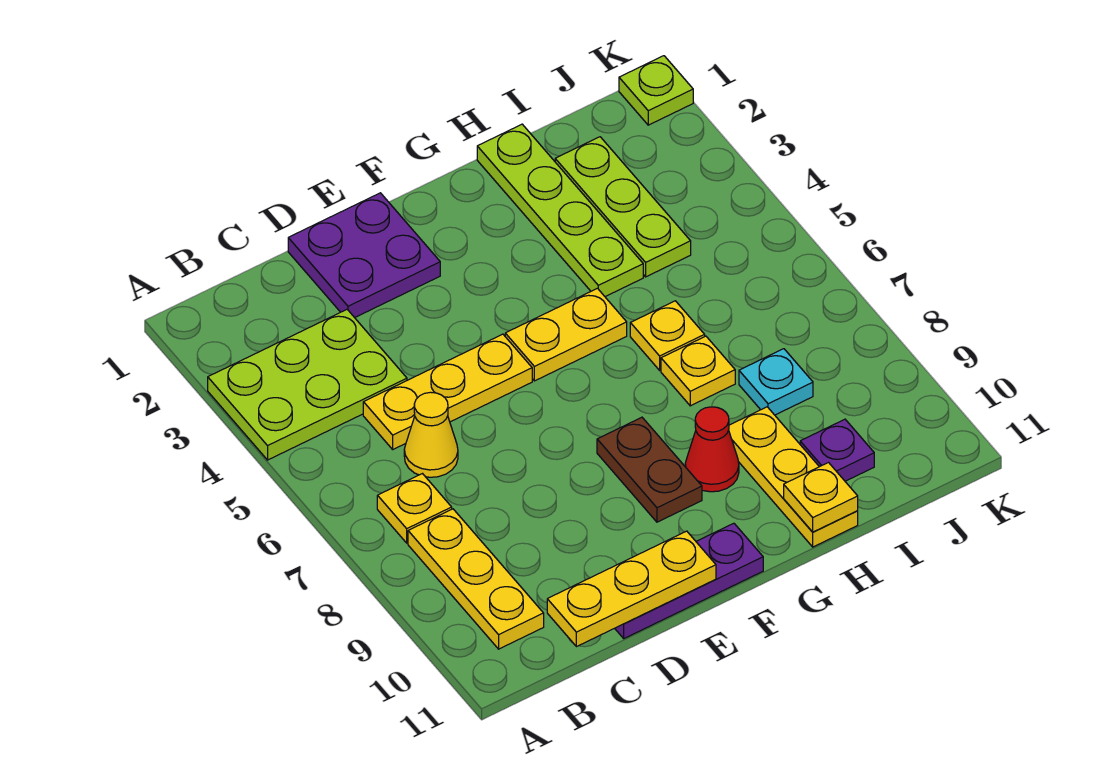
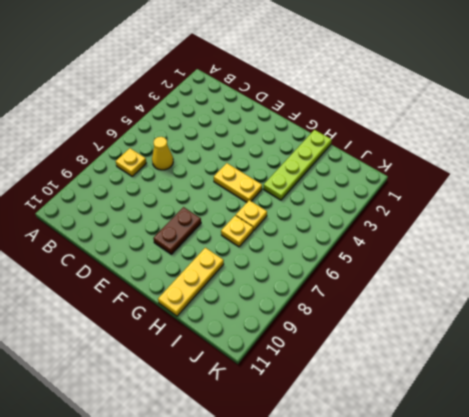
none -> lime plate A3:C4 level 1
none -> yellow plate B8:B10 level 1
none -> yellow plate C5:E5 level 1

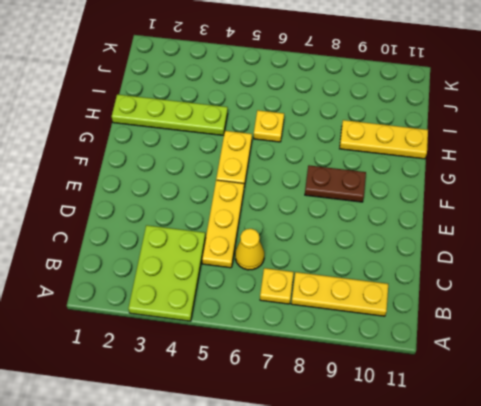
none -> purple plate D1:E2 level 1
none -> purple plate D11:F11 level 1
none -> red cone G9 level 1

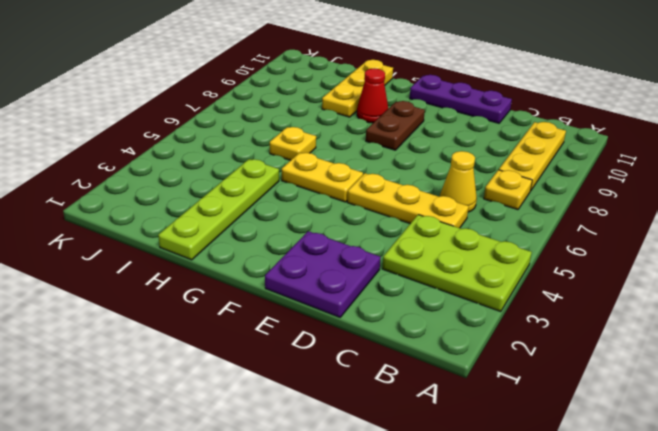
none -> yellow plate H7 level 1
none -> lime plate I2:I4 level 1
none -> cyan plate I8 level 1

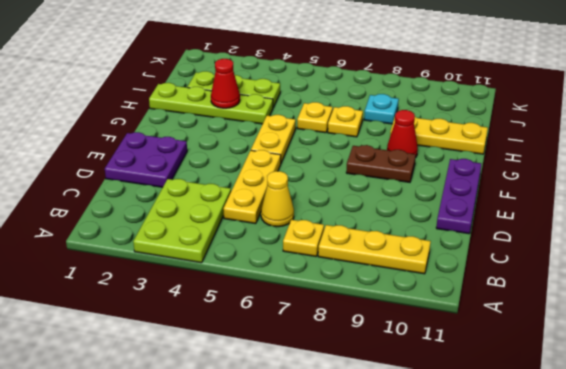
red cone H3 level 2 -> none
none -> purple plate I10 level 1
none -> lime plate K1 level 1
none -> yellow plate C11:E11 level 2

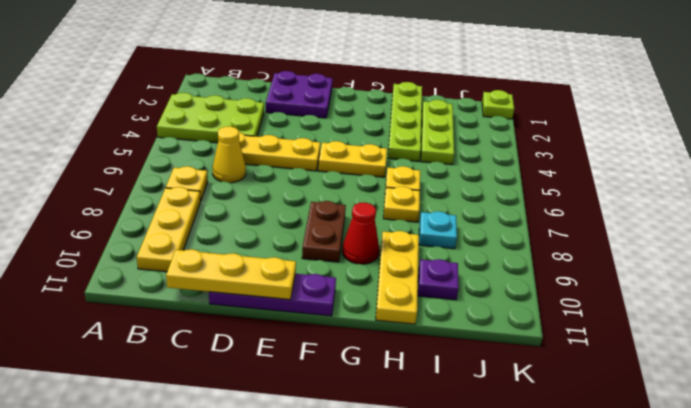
none -> yellow plate H11 level 2

